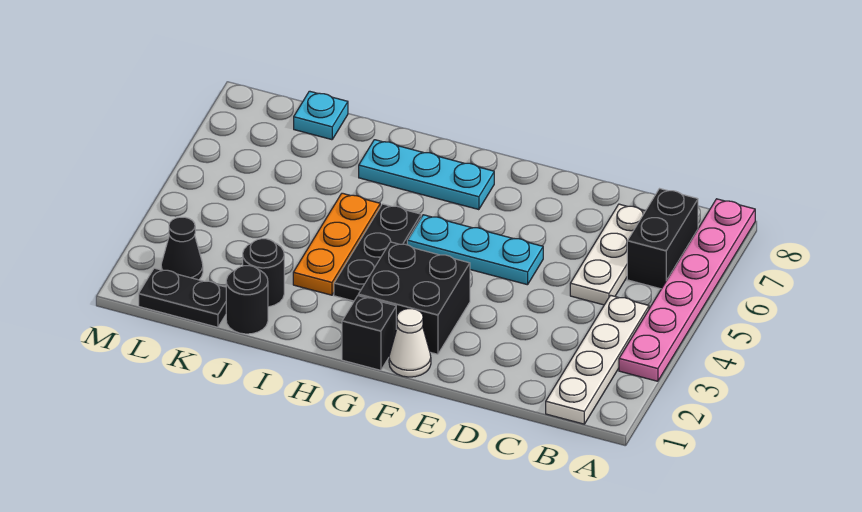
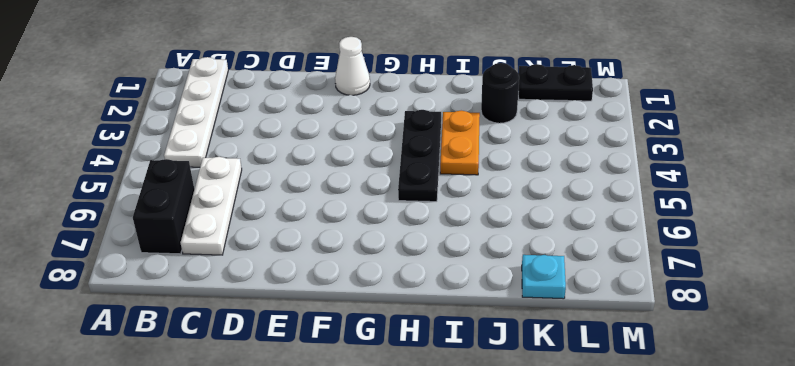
orange plate I3:I4 level 1 -> orange plate I3:I5 level 1
none -> pink plate A3:A8 level 1
none -> cyan plate E5:G5 level 1
none -> black brick F2:G3 level 1

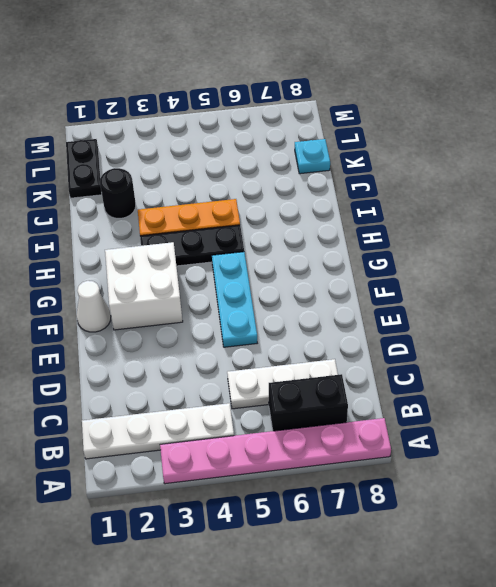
white brick F2:G3 level 1 -> black brick F2:G3 level 1
none -> black brick G1 level 1
none -> cyan plate G7:I7 level 1
none -> black round brick J1 level 1

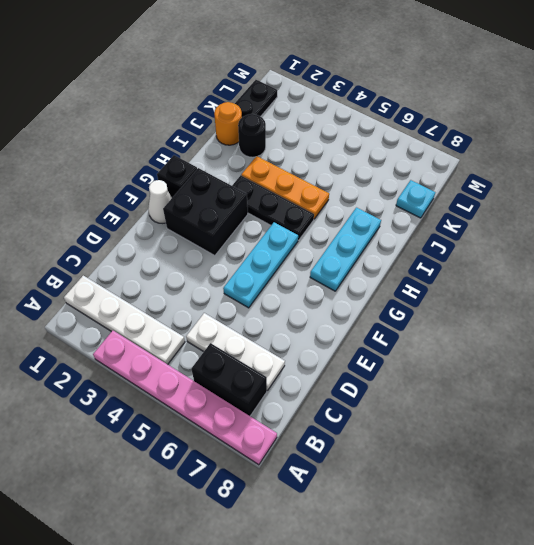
orange round brick J1 level 1 -> black round brick J1 level 1
none -> black cone L2 level 1

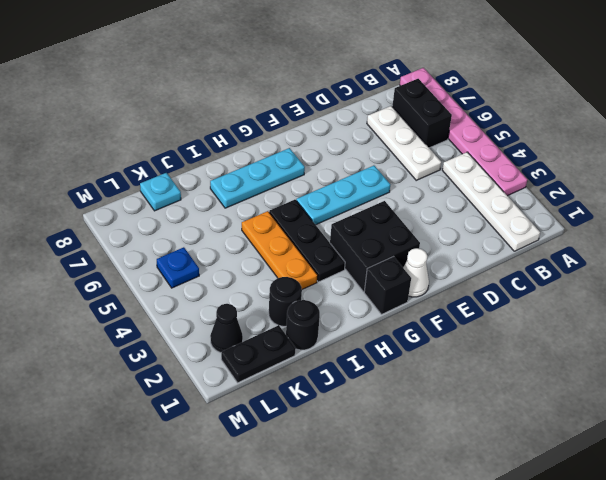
blue plate L5 level 1 -> none

